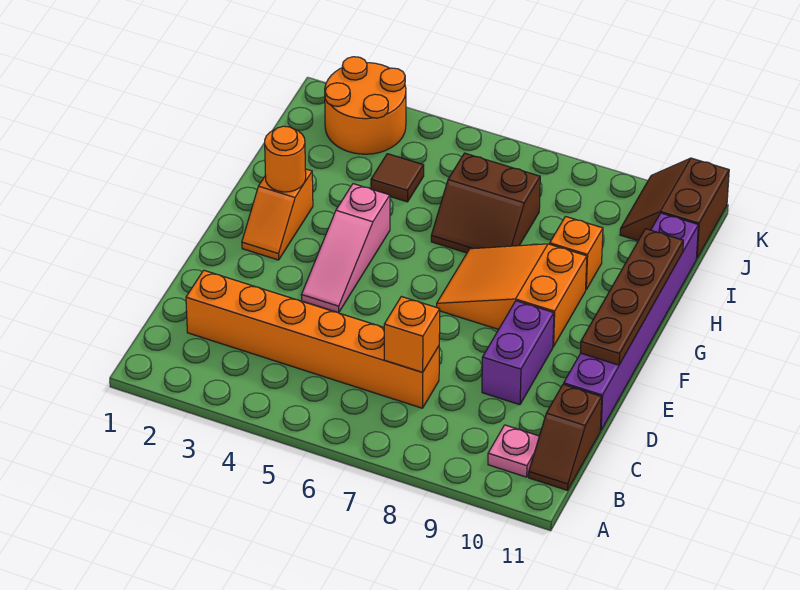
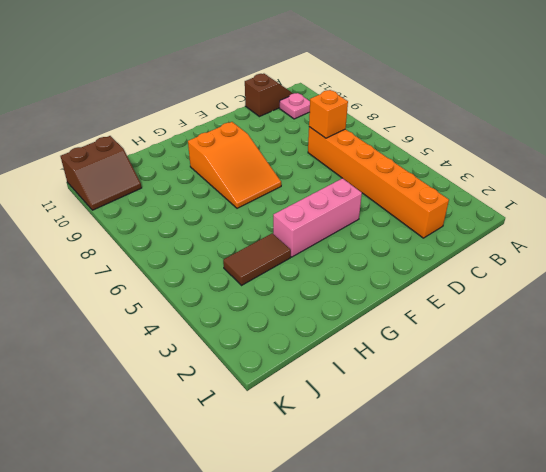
pink brick E4:G4 level 1 -> pink slope E4:G4 level 1 top G
brown tile H4:I4 level 1 -> brown tile I4 level 1
none -> purple brick D9:E9 level 1
none -> purple brick D11:I11 level 1
none -> orange slope F2:G2 level 1 top G

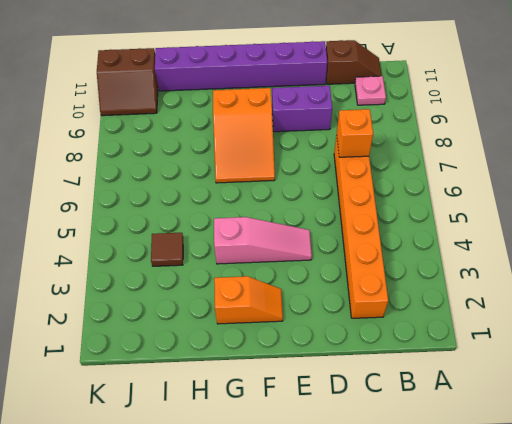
none -> brown slope H6:I7 level 1 top I
none -> orange brick H9 level 1
none -> orange round brick J2:K3 level 1

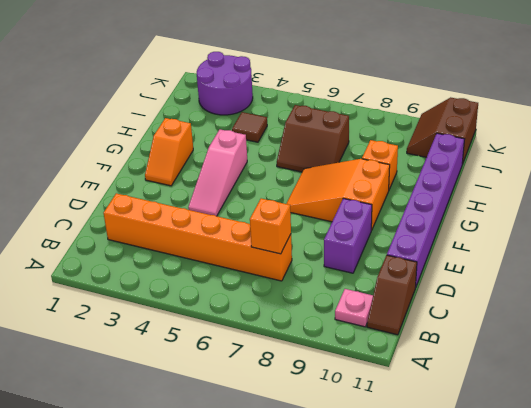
purple round brick J2:K3 level 1 -> orange round brick J2:K3 level 1
none -> brown plate E11:H11 level 2
none -> orange round brick G2 level 2

